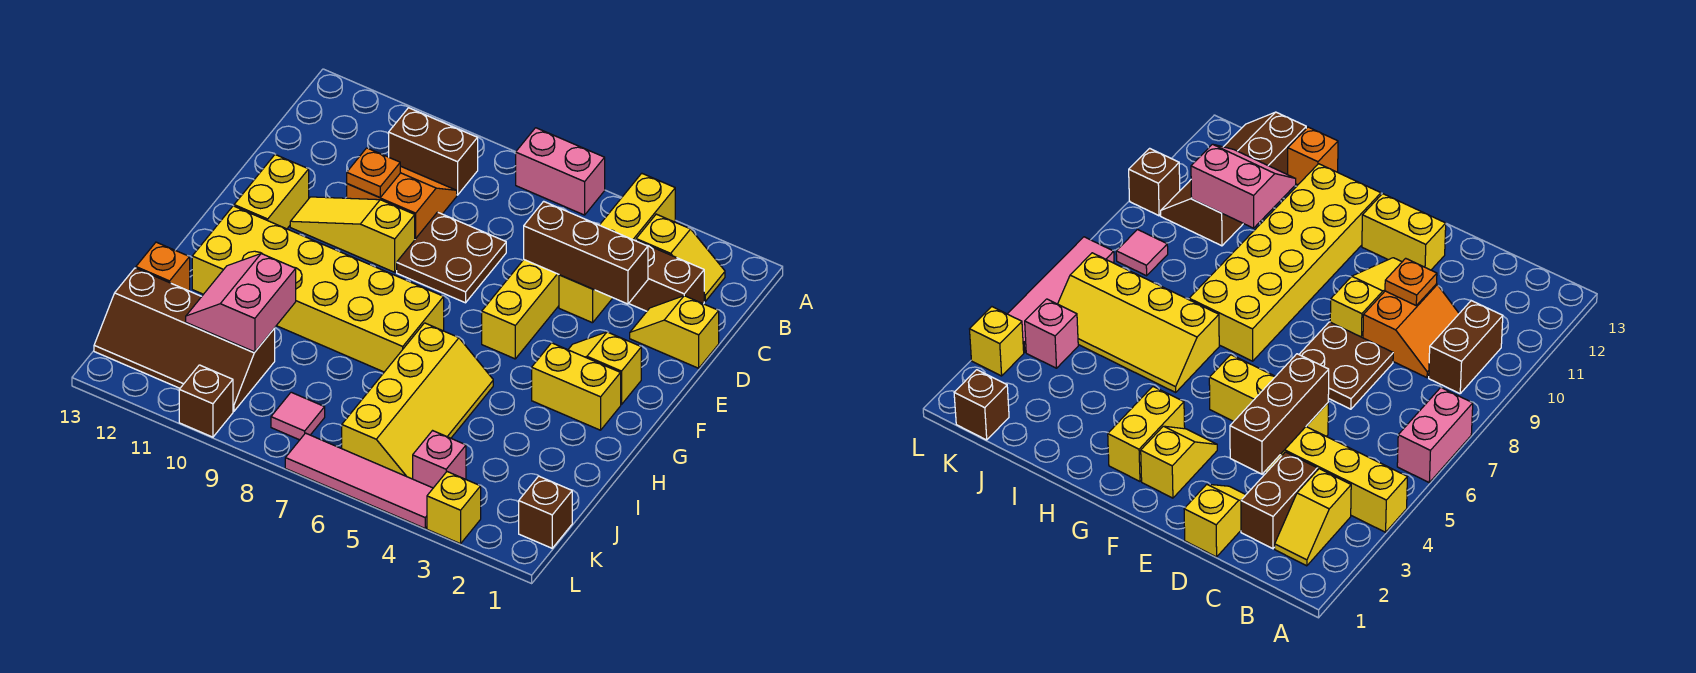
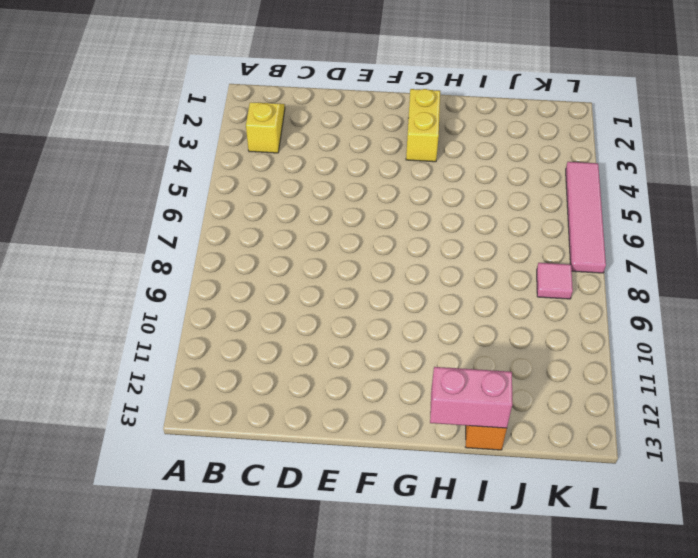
pink brick H13:I13 level 2 -> pink brick A6:A7 level 1
none -> yellow brick A4:D4 level 1
none -> brown brick B9:B10 level 1
none -> brown brick C2:C3 level 1

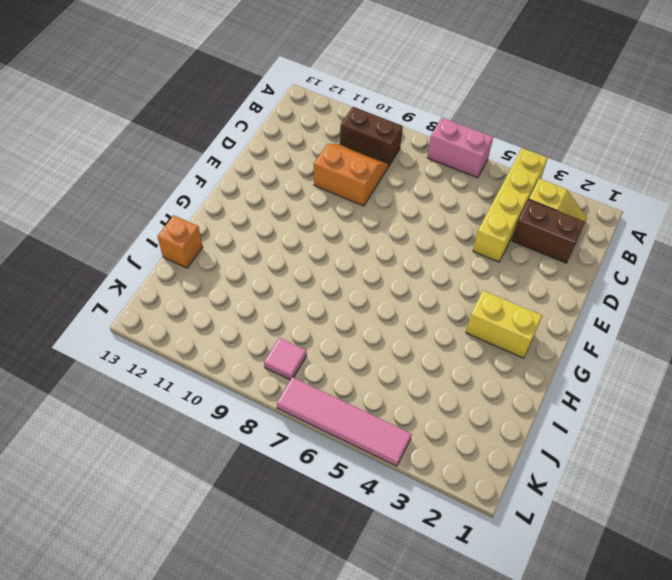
none -> yellow slope D1:D2 level 1 top 1
none -> yellow brick D5:F5 level 1
none -> brown plate D7:E8 level 1

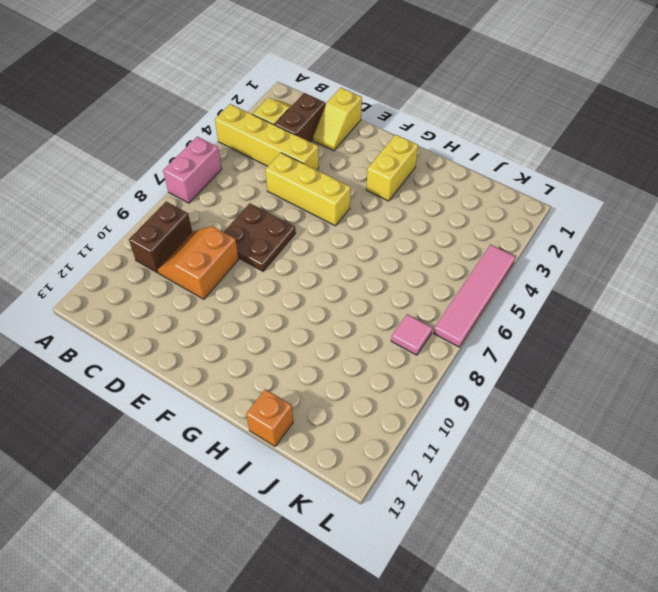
none -> yellow slope E9:E11 level 1 top 9
none -> yellow brick E12:F12 level 1
none -> yellow slope F2:F3 level 1 top 2

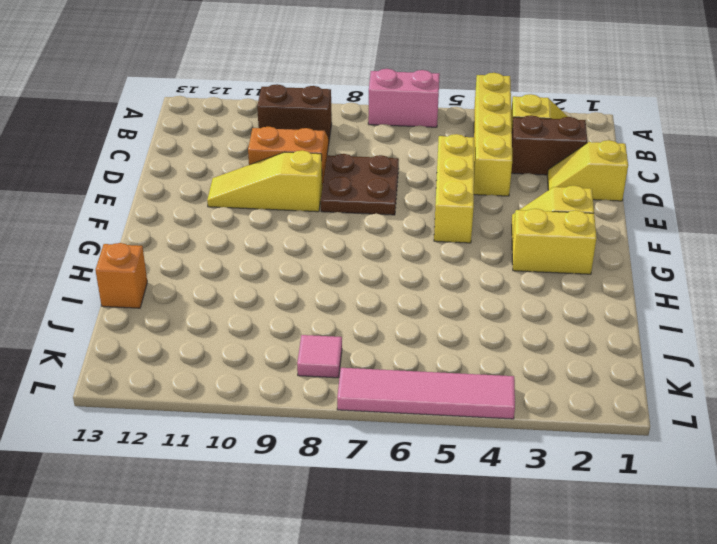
none -> yellow brick E12:F12 level 1
none -> yellow brick G7:H12 level 1
none -> yellow slope H5:K6 level 1 top 6

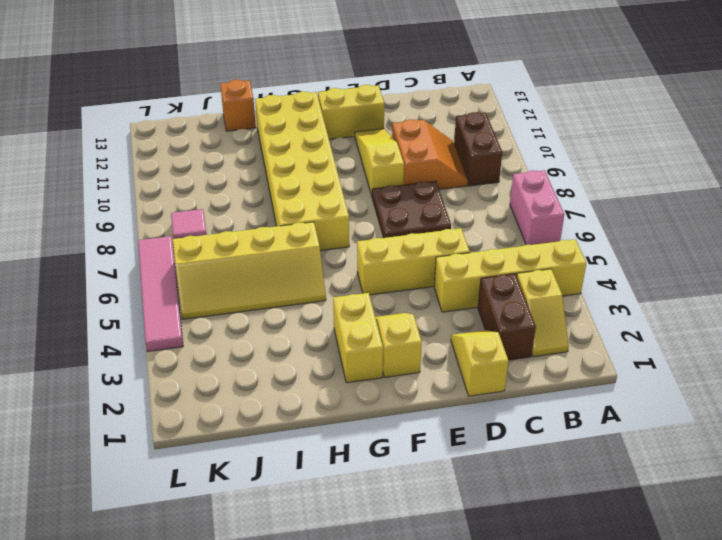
none -> brown slope J10:K13 level 1 top J
none -> brown brick K1 level 1
none -> pink brick K4 level 1

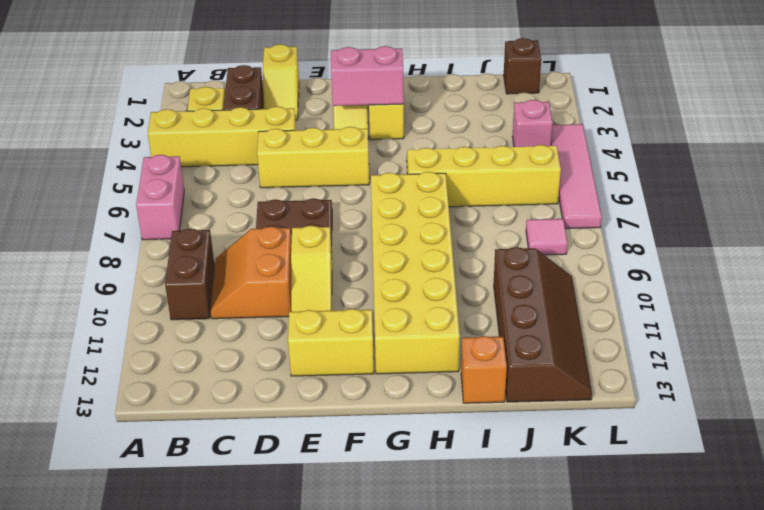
pink brick F3:G3 level 2 -> none
none -> yellow brick L3 level 1
none -> brown brick L10 level 1
none -> brown brick D3:D5 level 2

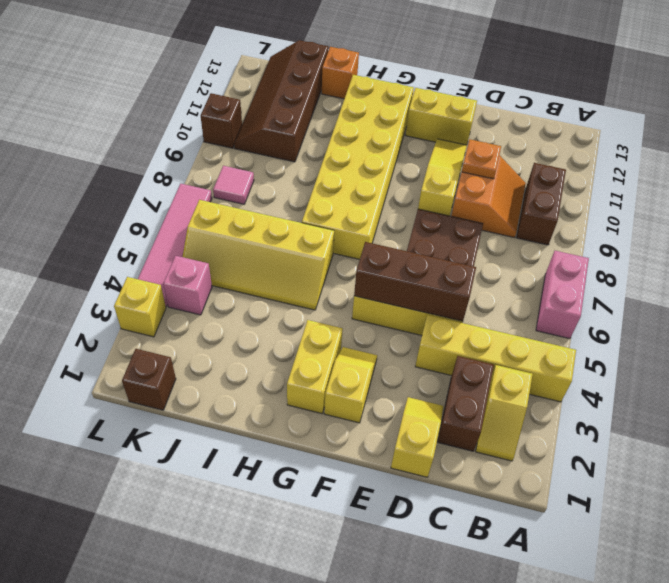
brown brick D5:F5 level 2 -> brown brick D3:D5 level 2
none -> pink slope I10:J11 level 2 top 10

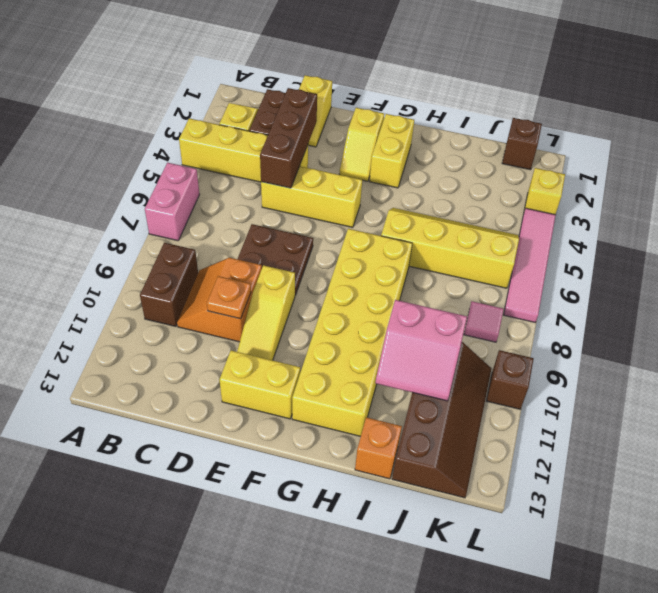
none -> pink brick K4 level 1

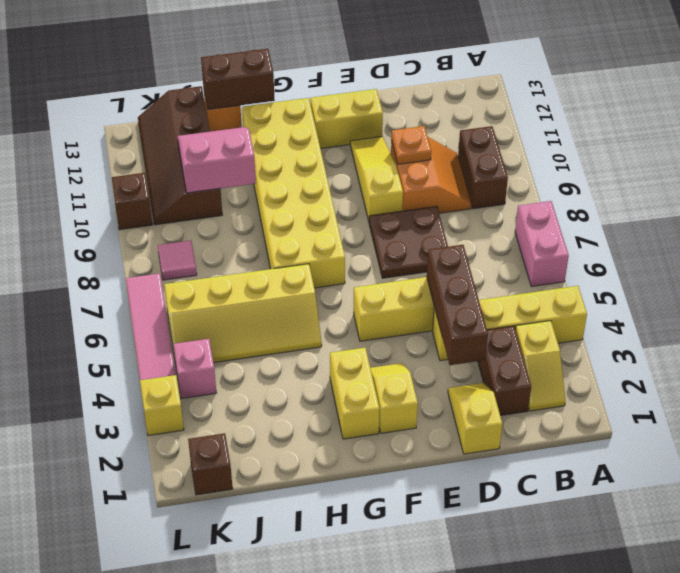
brown brick H13:I13 level 2 -> none

